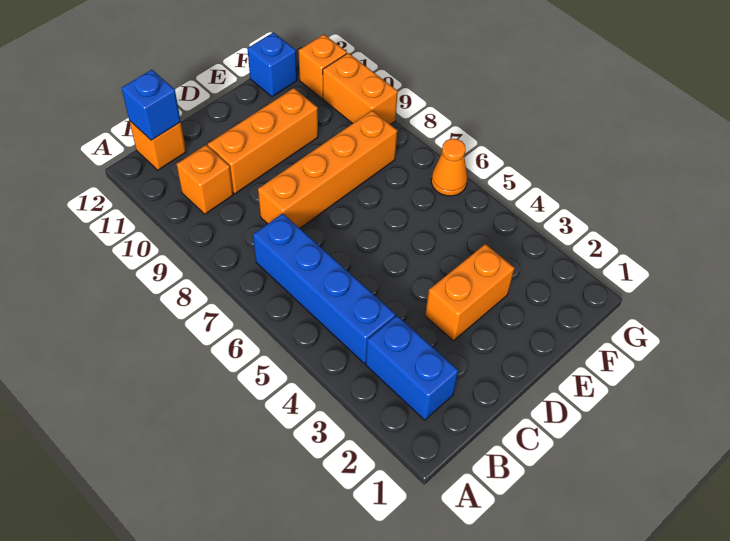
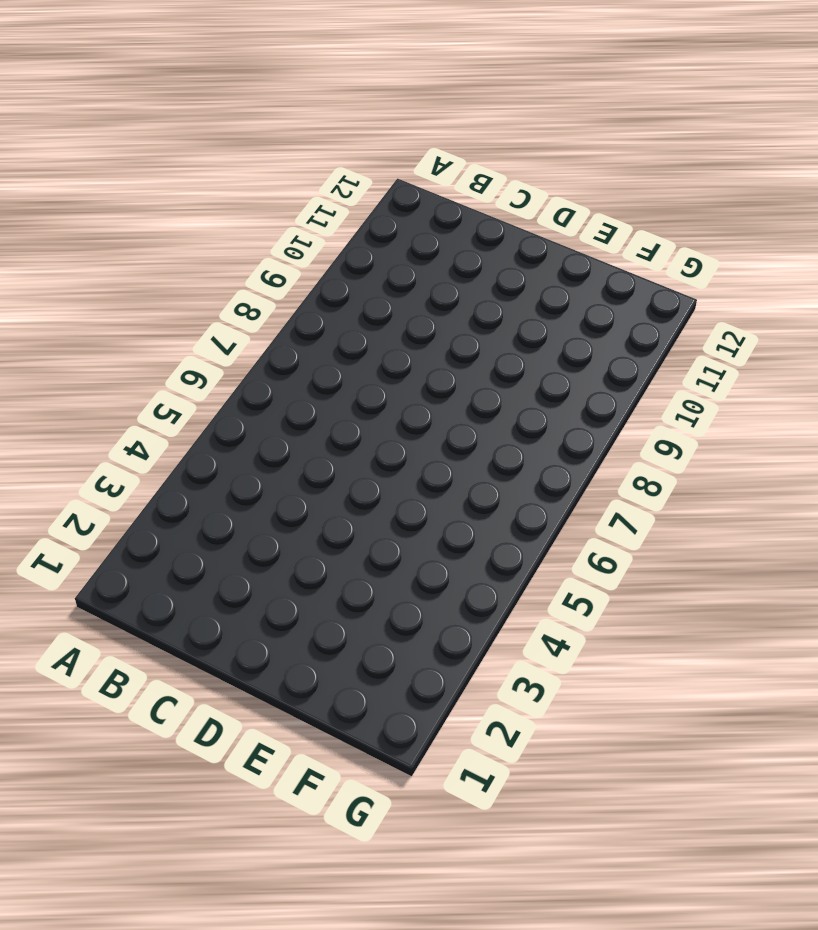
none -> blue brick B2:B3 level 1
none -> blue brick B4:B7 level 1
none -> orange brick B10 level 1

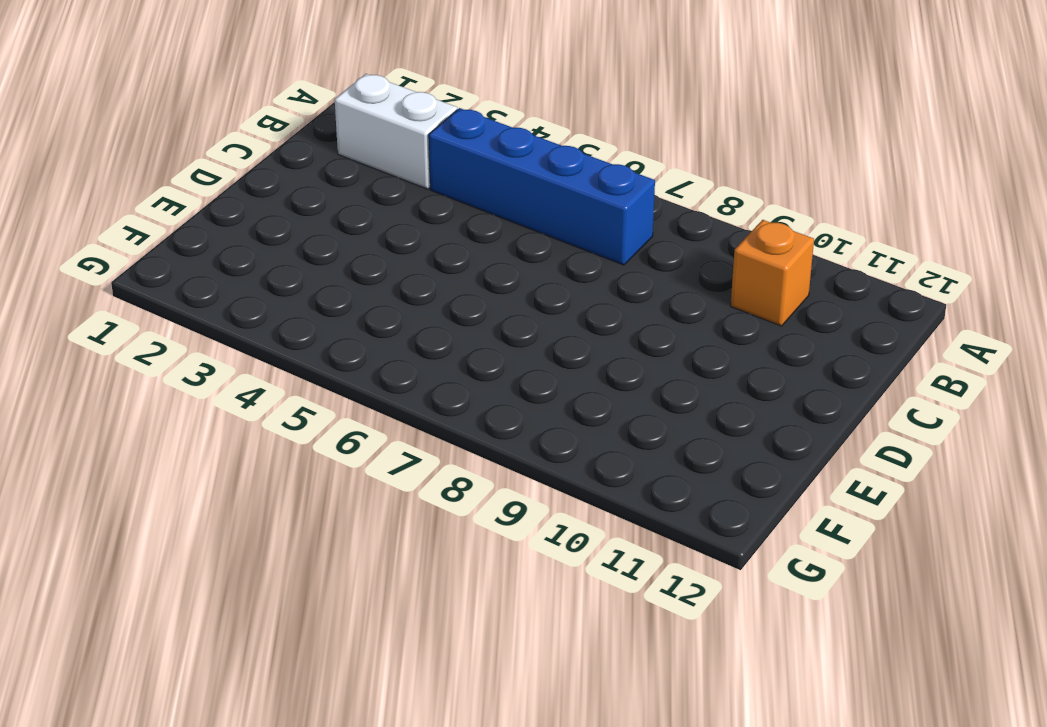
white brick B2:B3 level 1 -> blue brick B2:B3 level 1
none -> orange brick B12 level 1
none -> orange brick C8:F8 level 1
none -> orange brick C10:E10 level 1

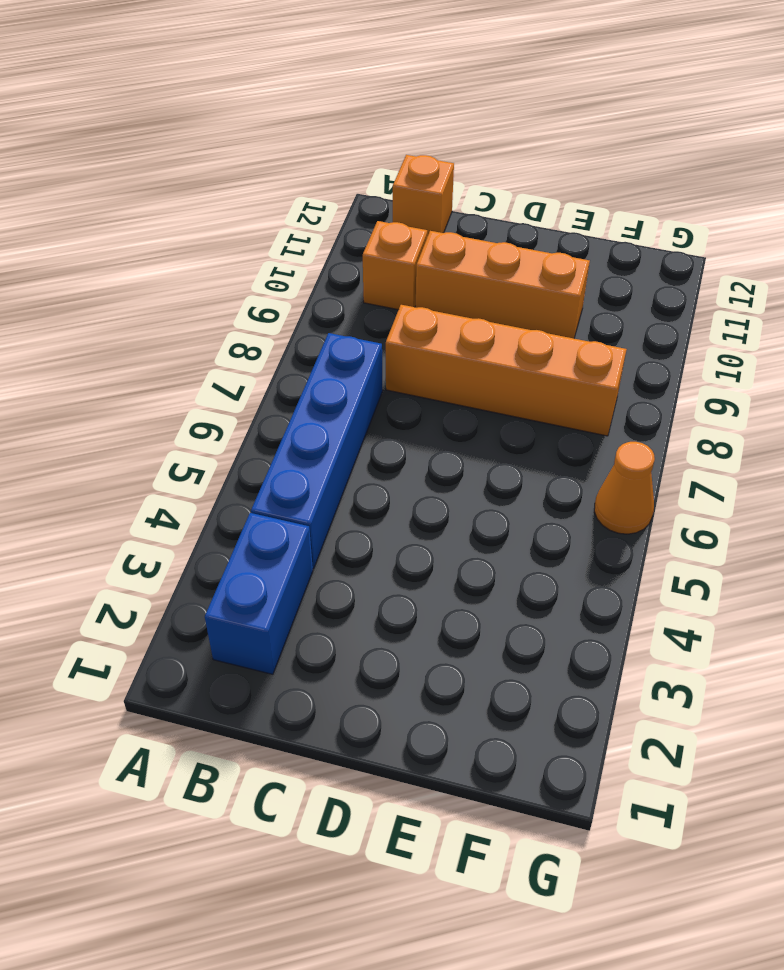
none -> orange brick D3:E3 level 1
none -> blue brick F12 level 1
none -> orange brick G9:G10 level 1

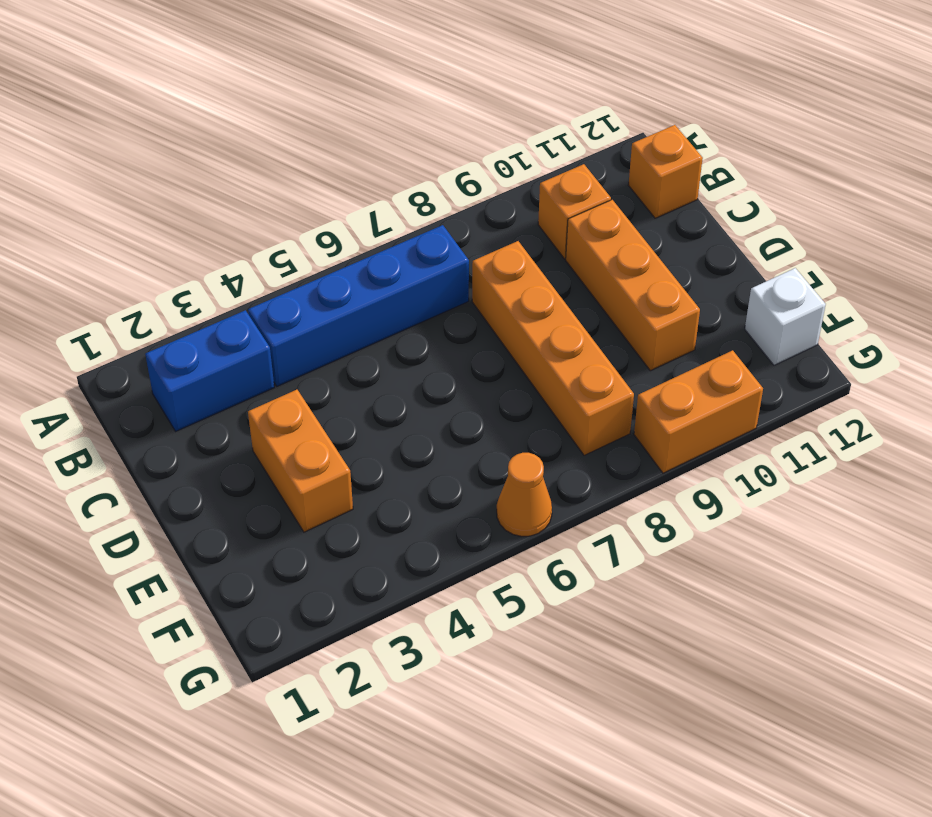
white brick F12 level 1 -> blue brick F12 level 1
none -> orange brick G11 level 1
none -> blue brick B12 level 2

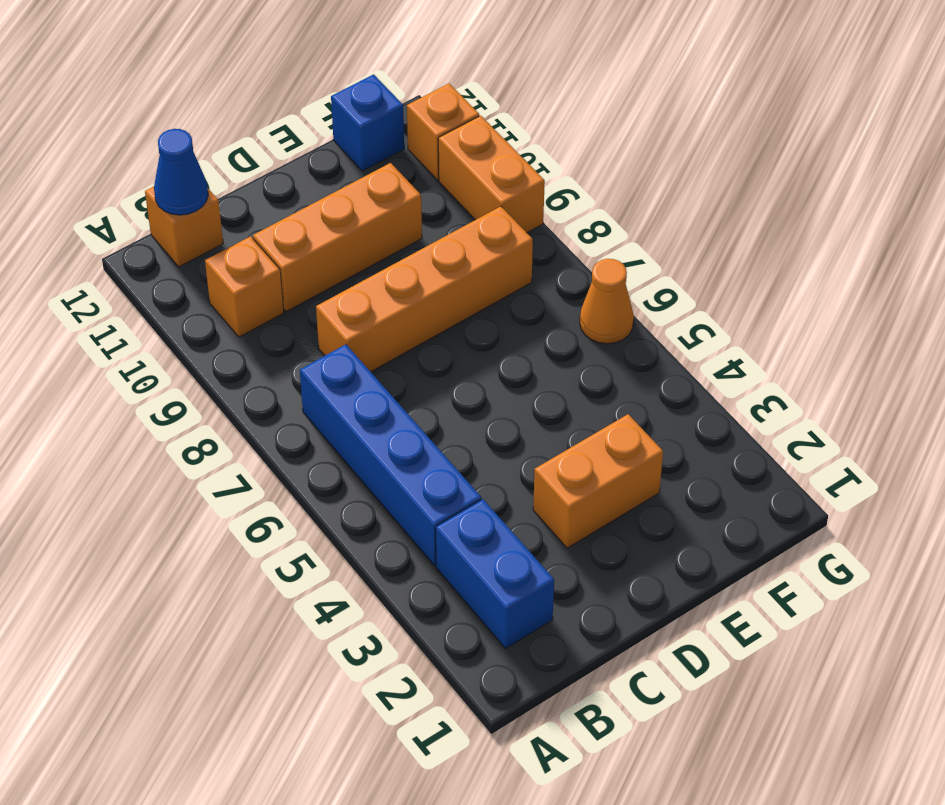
blue cone B12 level 2 -> blue brick B12 level 2

